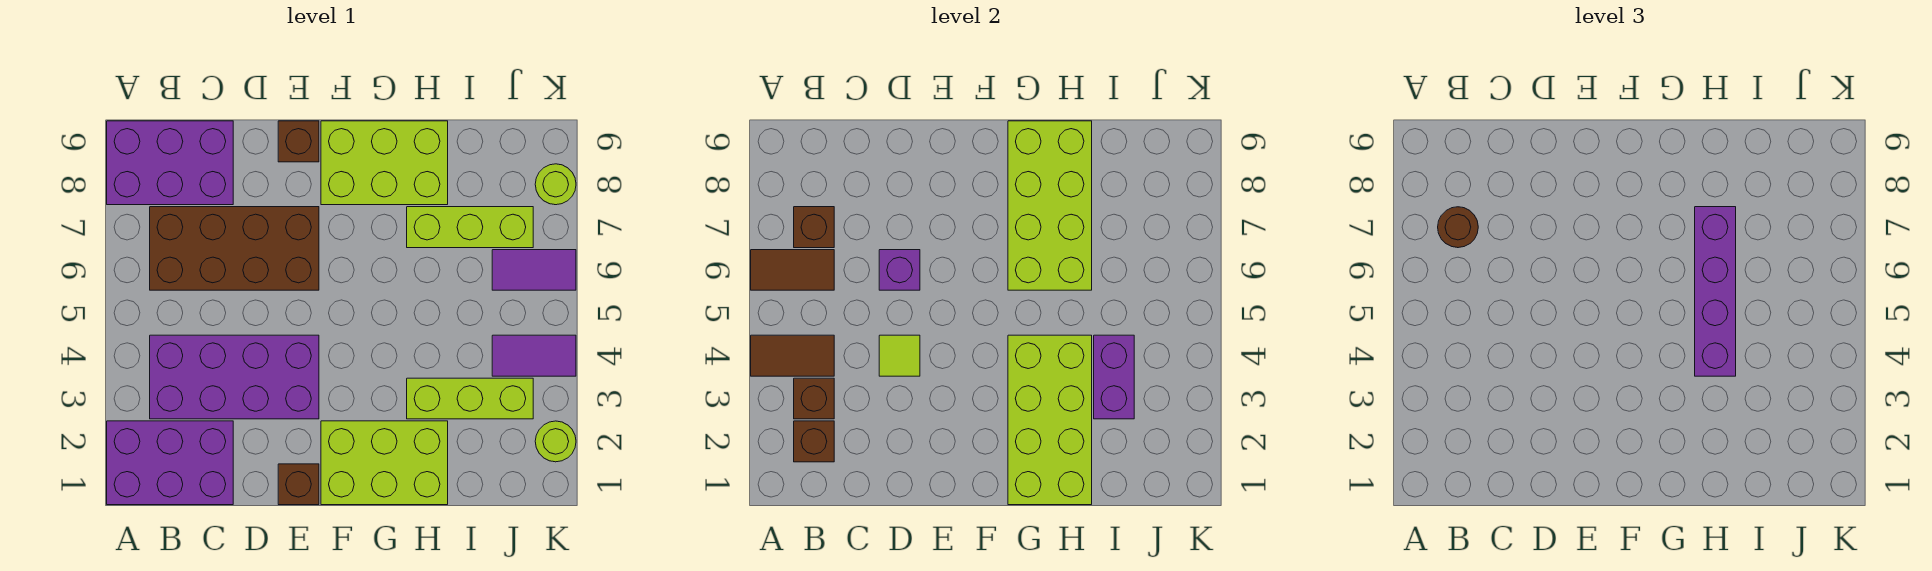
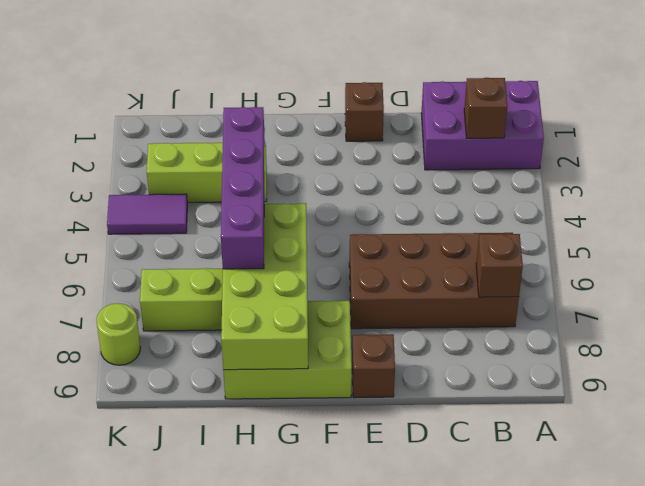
none -> purple brick A8:C9 level 1
none -> purple brick B3:E4 level 1
none -> lime brick F1:H2 level 1

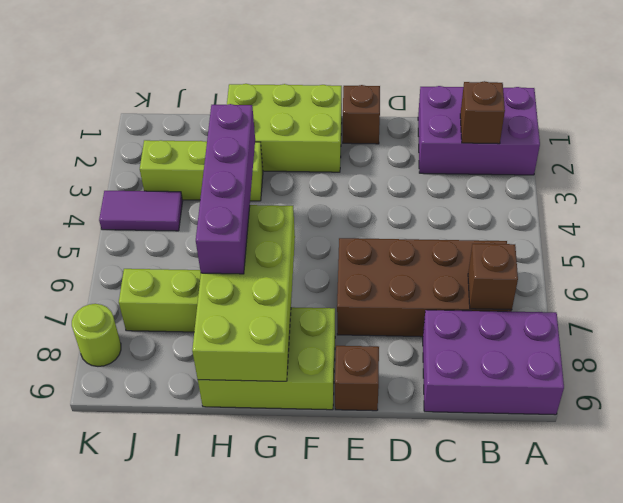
none -> purple brick B3:E4 level 1
none -> purple tile J6:K6 level 1
none -> lime round brick K2 level 1

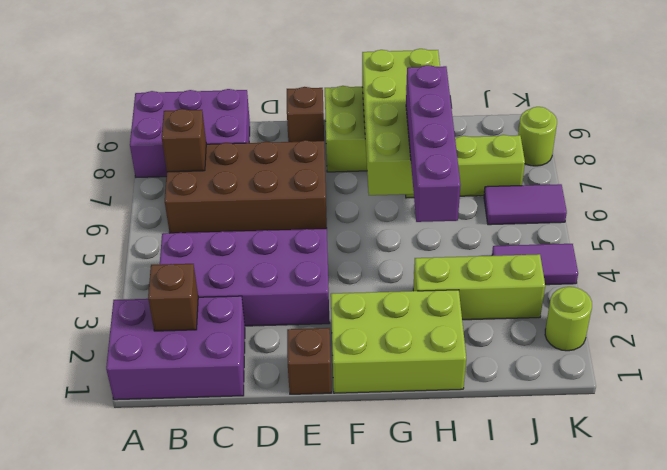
none -> brown tile A4:B4 level 2
none -> brown tile A6:B6 level 2
none -> brown brick B3 level 2

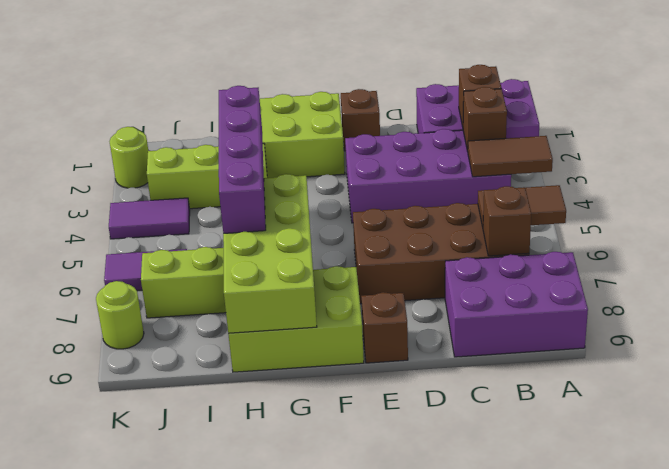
none -> lime tile D4 level 2
none -> purple brick D6 level 2
none -> lime brick G1:H4 level 2

